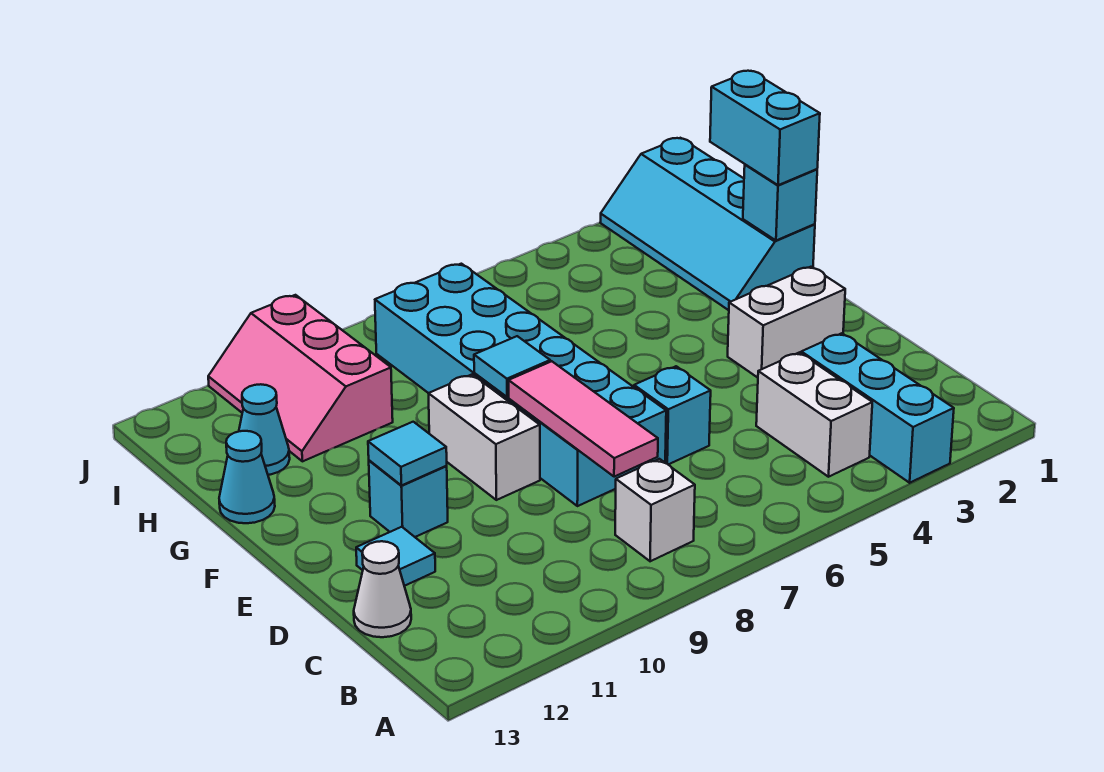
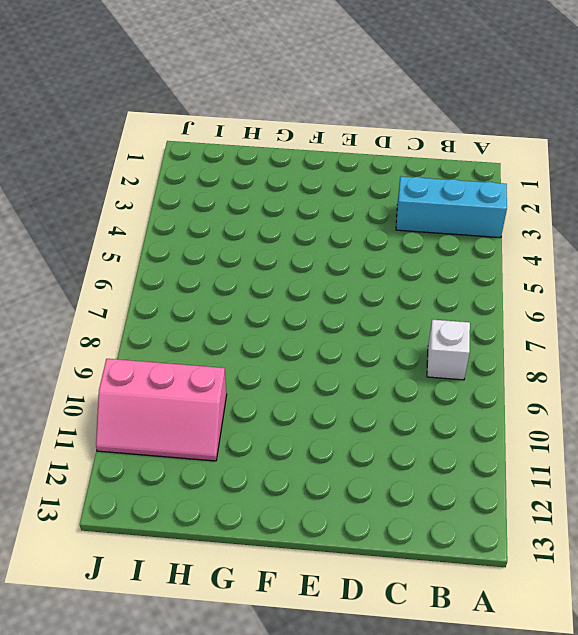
none -> white brick B4:C4 level 1
none -> white cone C13 level 1
none -> cyan brick D6 level 1

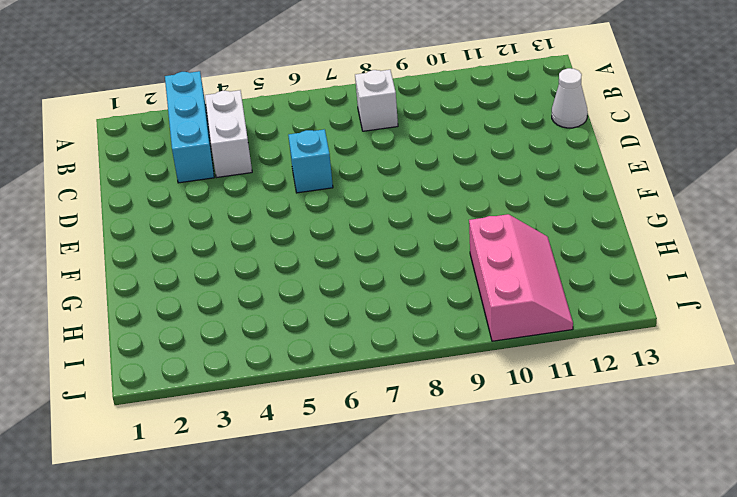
none -> cyan brick D7:I8 level 1
none -> cyan tile D12 level 1
none -> white brick E2:E3 level 1

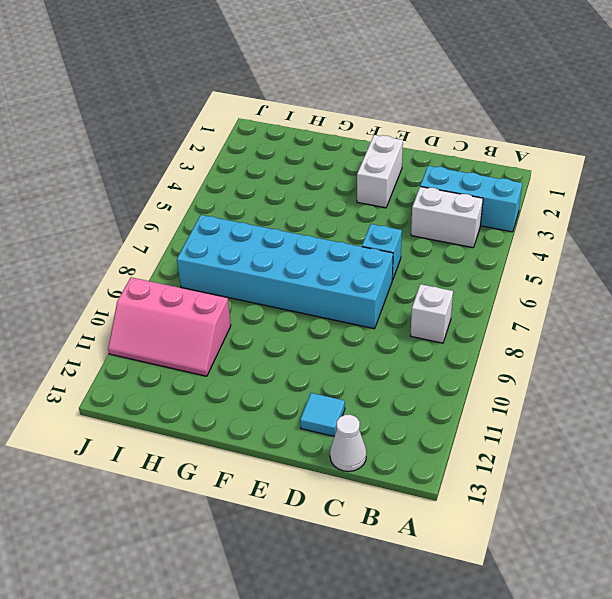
none -> white brick E9:F9 level 1
none -> cyan brick E11 level 1
none -> cyan slope G1:J2 level 1 top 1

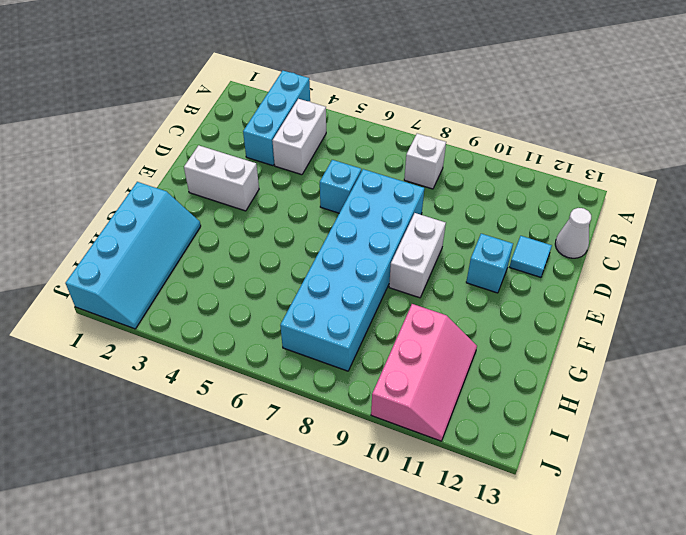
none -> cyan cone G13 level 1
none -> cyan cone H12 level 1
none -> pink tile C8:E8 level 2

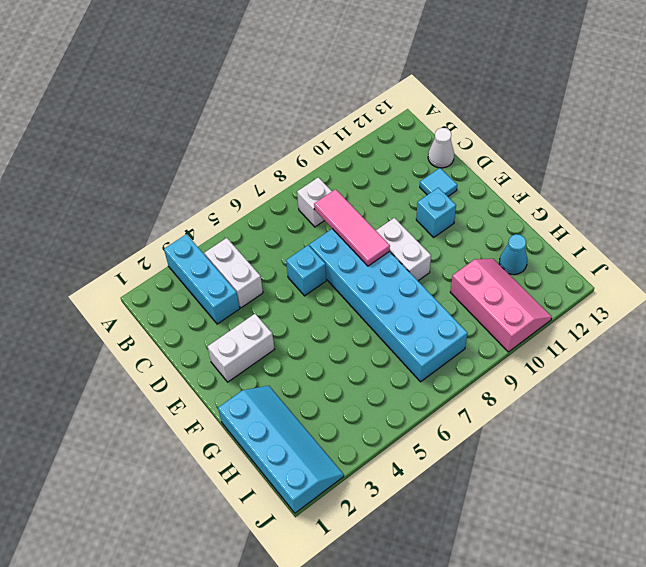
none -> cyan cone G13 level 1
none -> cyan tile E11 level 2
none -> cyan tile F8 level 2

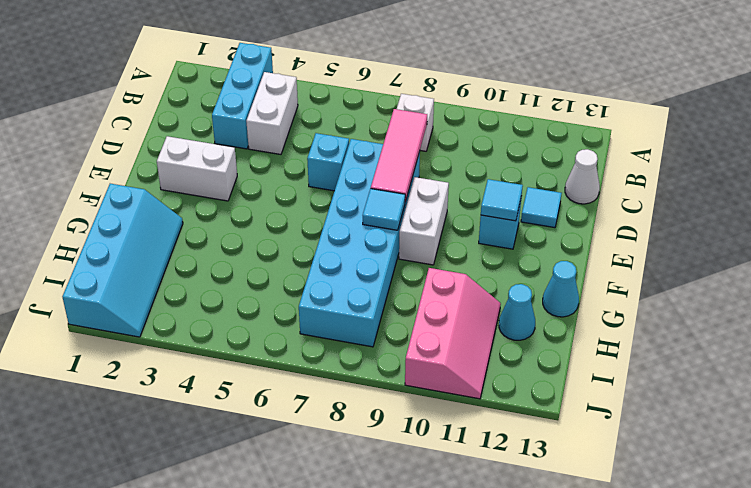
none -> cyan brick G1 level 2
none -> cyan brick G1:H1 level 3

